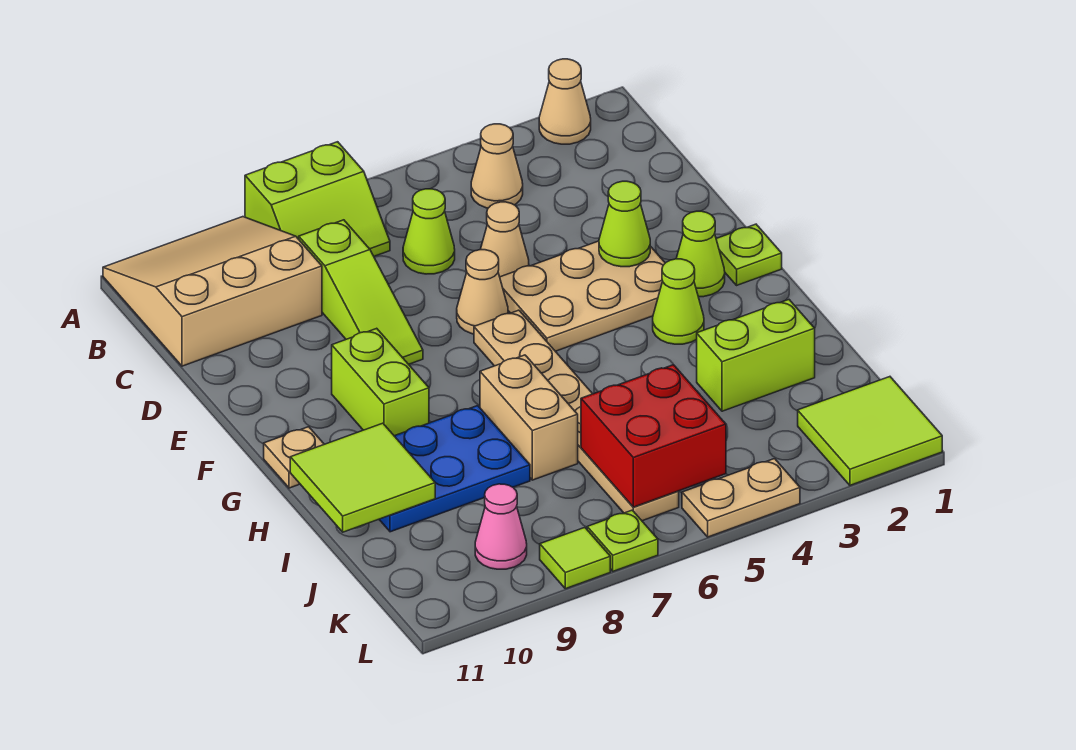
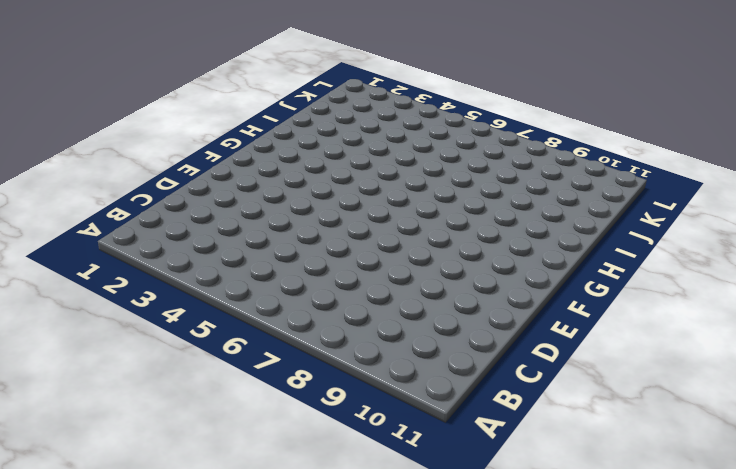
none -> tan cone A2 level 1
none -> lime slope A7:B8 level 1 top A
none -> tan slope A9:C11 level 1 top C

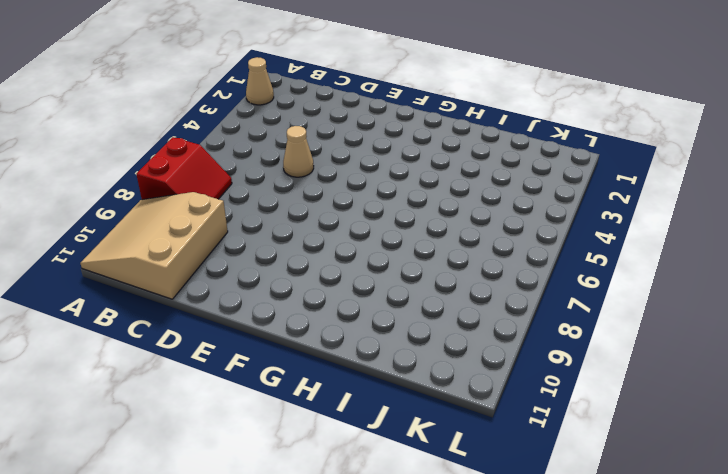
red slope A7:B8 level 1 top A -> lime slope A7:B8 level 1 top A
none -> tan cone B4 level 1
none -> lime cone C6 level 1
none -> lime slope C8:E8 level 1 top C

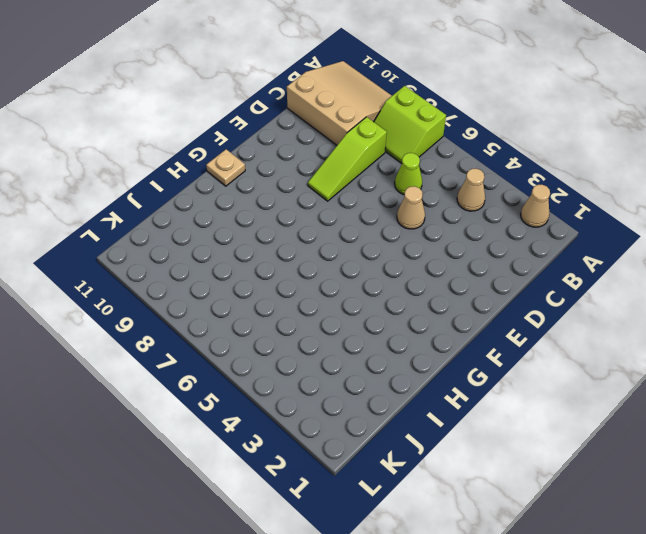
none -> tan plate E3:F5 level 1
none -> tan cone E6 level 1
none -> lime plate F1 level 1

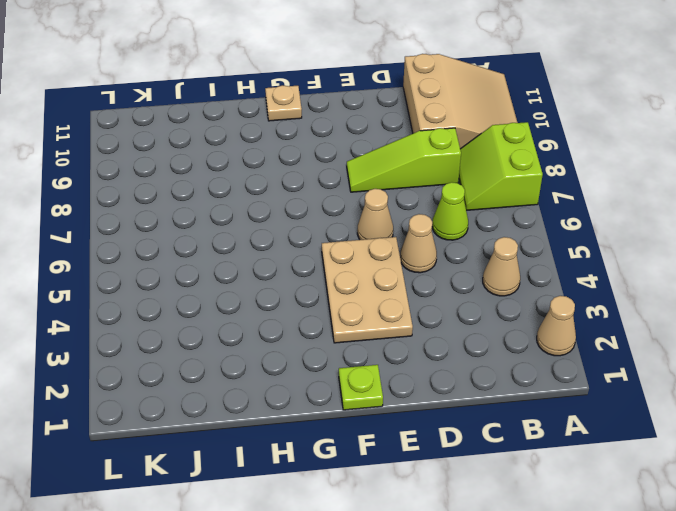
none -> lime cone F2 level 1
none -> tan plate F6:K6 level 1
none -> lime brick F9:G9 level 1

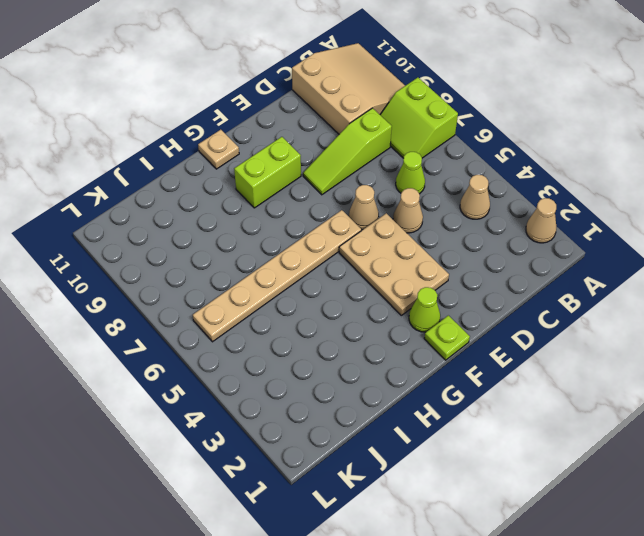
none -> lime cone G3 level 1
none -> tan brick H7:I7 level 1
none -> blue plate H8:I10 level 1

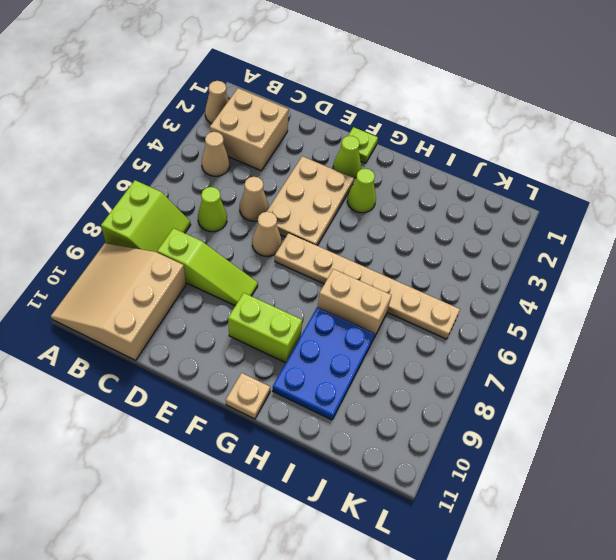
tan brick B2:C3 level 1 -> none
none -> lime brick I2:I3 level 1
none -> lime tile K1:L2 level 1
none -> pink cone K9 level 1

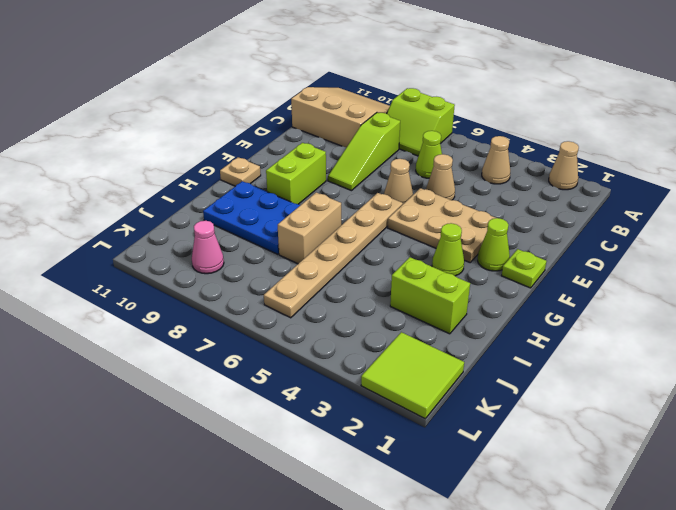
none -> tan plate L4:L5 level 1
none -> lime plate L7 level 1
none -> lime tile L8 level 1

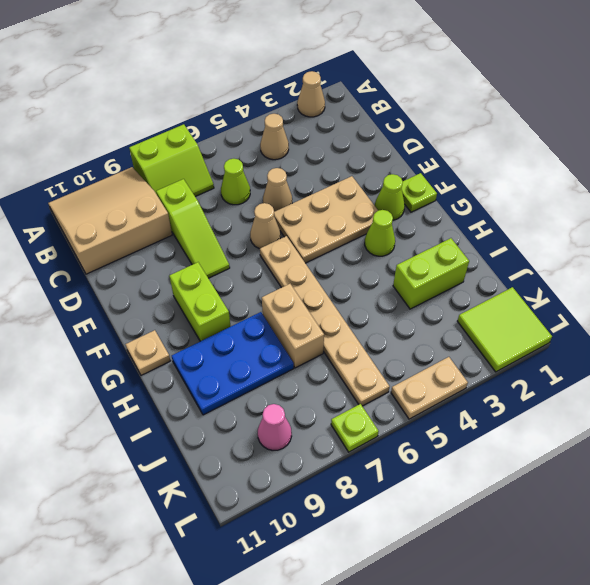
none -> lime tile L8 level 1
none -> lime cone E3 level 2
none -> lime tile H10:I11 level 2

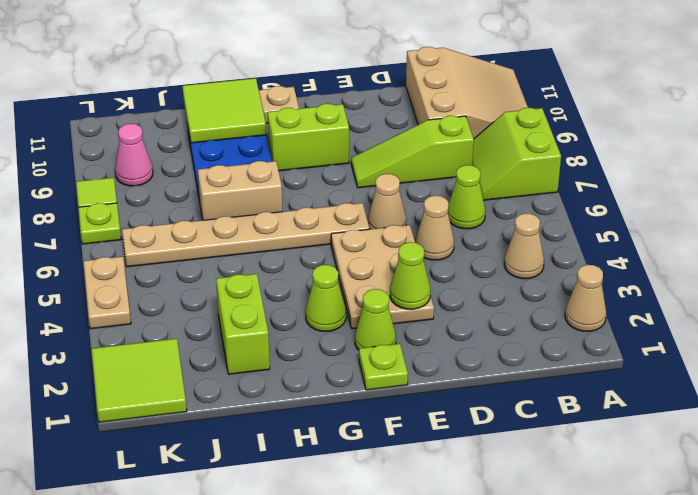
none -> red brick J5:K6 level 2

